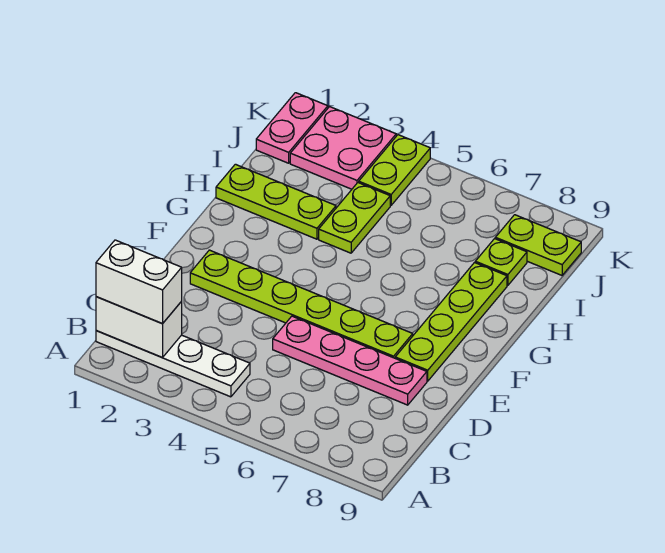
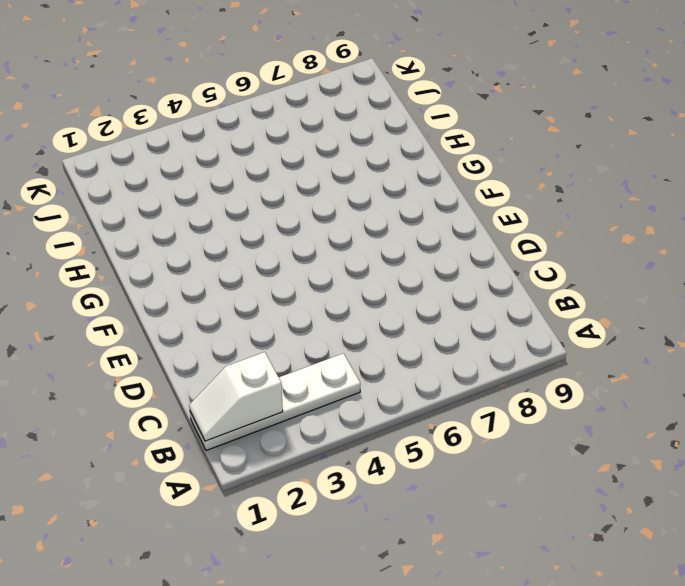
white slope B1:B2 level 2 top 2 -> white brick B1:B2 level 2
none -> pink plate D5:D8 level 1
none -> lime plate E2:E7 level 1
none -> lime plate E8:H8 level 1

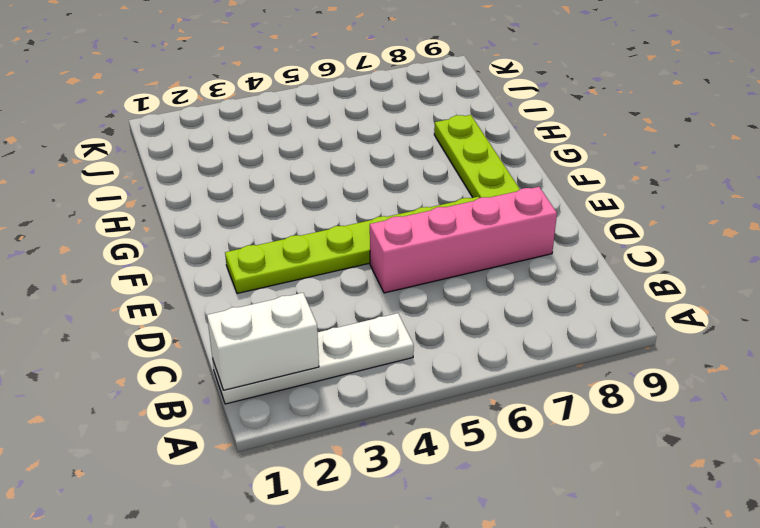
pink brick D5:D8 level 1 -> pink plate D5:D8 level 1
none -> lime plate H1:H3 level 1
none -> lime plate H4:I4 level 1
none -> lime plate I8 level 1

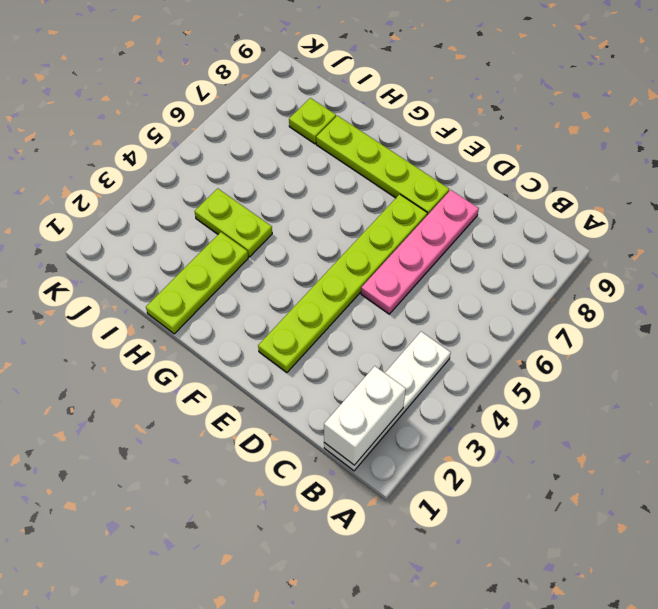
none -> pink plate J1:K1 level 1
none -> pink plate J2:K3 level 1
none -> lime plate J4:K4 level 1

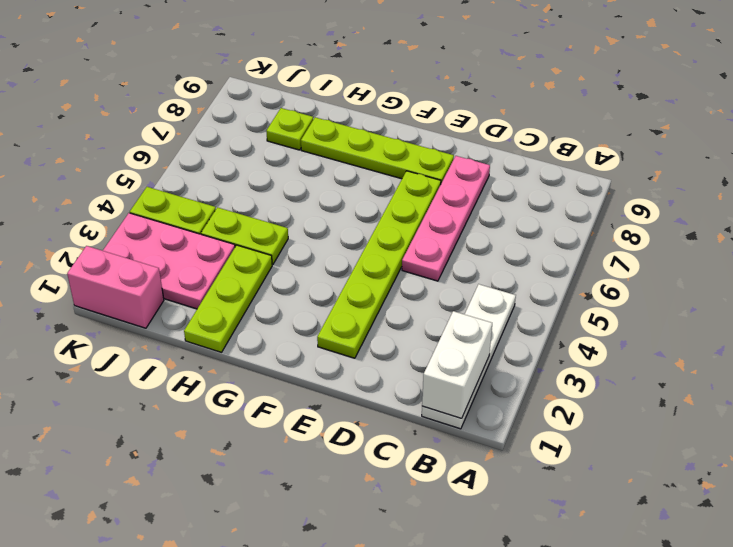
pink plate I2:K3 level 1 -> pink plate J2:K3 level 1
pink brick J1:K1 level 1 -> pink plate J1:K1 level 1
none -> lime plate J8:J9 level 1
none -> white brick B1:B2 level 3

